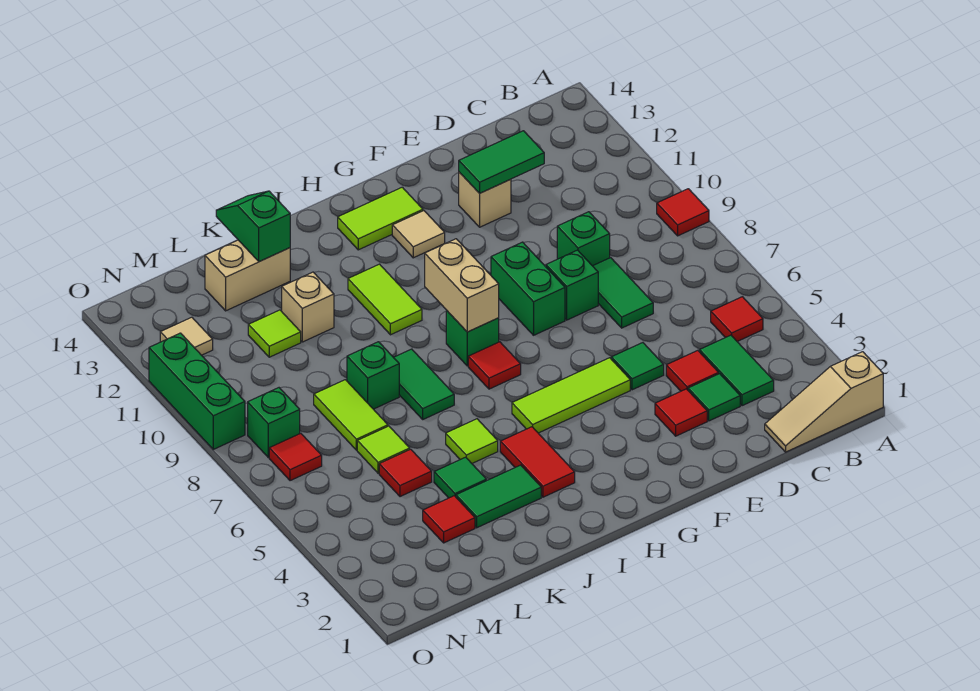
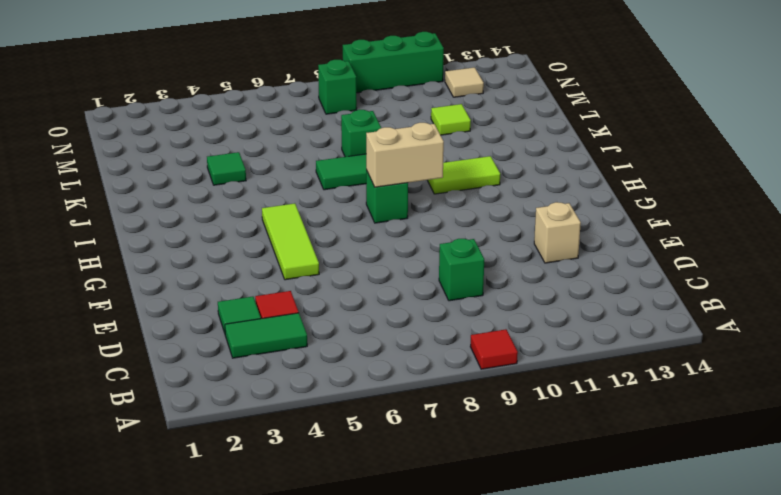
none -> tan slope A1:C1 level 1 top A
none -> red tile B5 level 1
none -> green tile D7:D8 level 1
none -> red tile E3 level 1

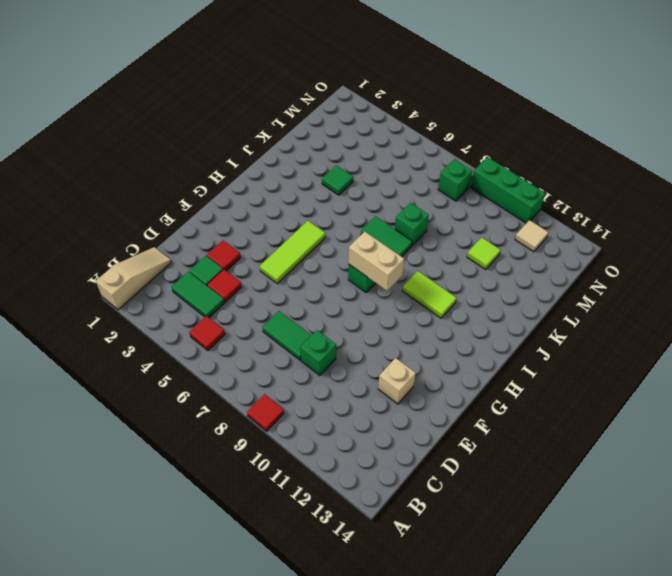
none -> green tile E5 level 1
none -> green brick E8 level 1
none -> green brick F8:F9 level 1
none -> tan tile G12 level 1

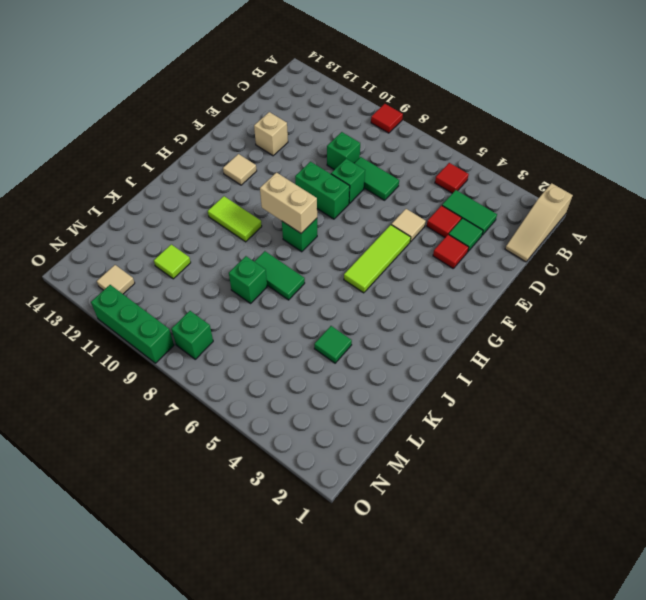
tan tile E5 level 1 -> green tile E5 level 1
none -> lime tile G13:H13 level 1
none -> red tile H7 level 1
none -> red tile I3:I4 level 1
none -> green tile J3:K3 level 1

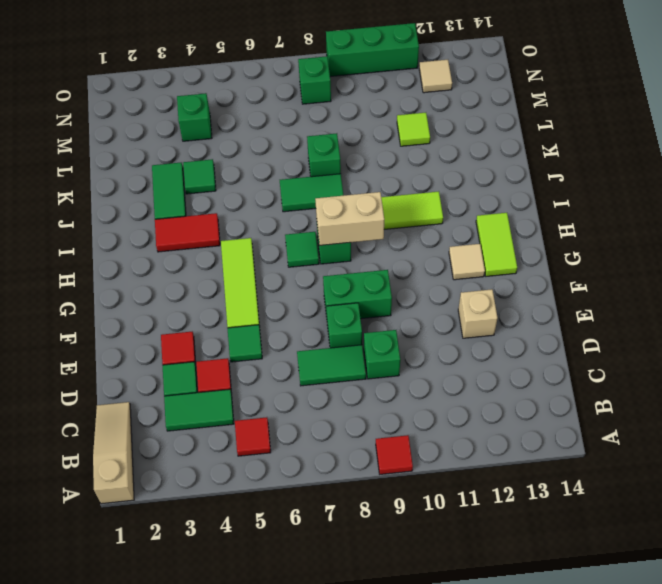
green tile H7 level 1 -> red tile H7 level 1
green brick M4 level 1 -> none
none -> lime tile J5 level 1
none -> tan brick K11 level 1
none -> tan brick K13:L13 level 1
none -> red tile L3 level 1

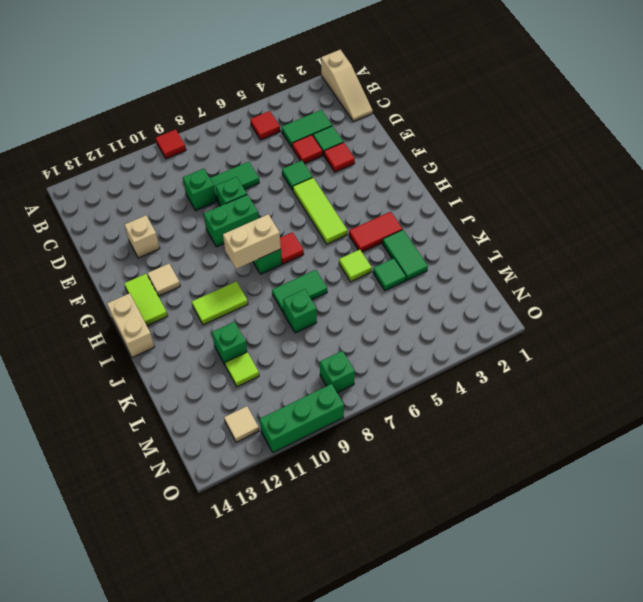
tan brick H14:I14 level 1 -> tan brick K13:L13 level 1
green brick K11 level 1 -> tan brick K11 level 1
none -> red tile L3 level 1
none -> red tile L5 level 1
none -> lime tile L6 level 1
none -> lime tile L7:L8 level 1

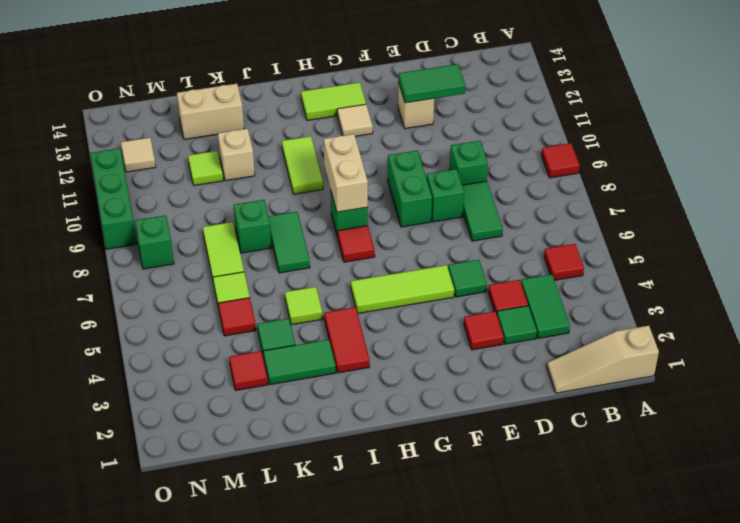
none -> red tile N7 level 1
none -> green slope K13:K14 level 2 top 13

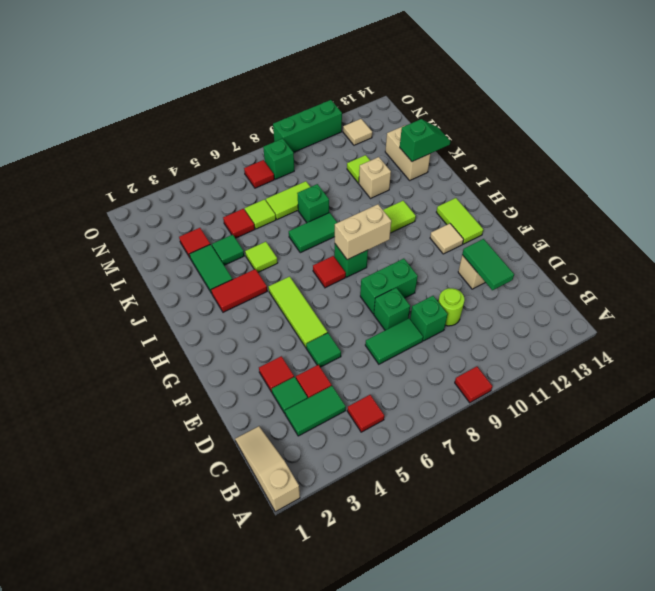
lime round brick D10 level 1 -> none

